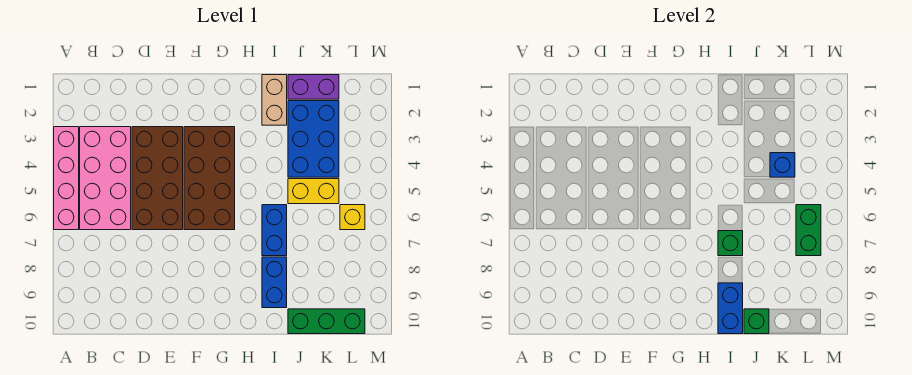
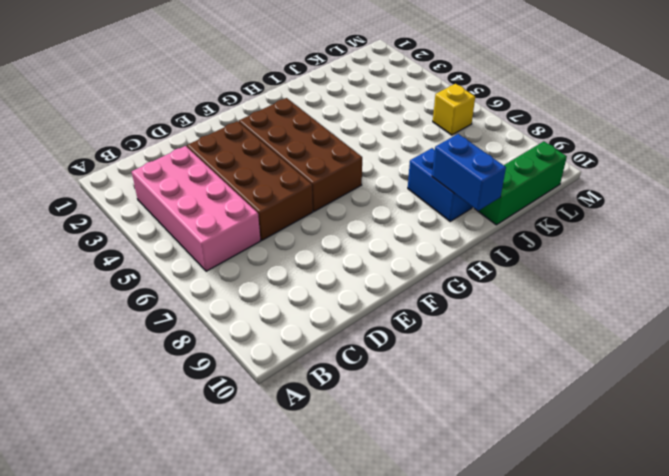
none -> pink brick A3:A6 level 1
none -> tan brick I1:I2 level 1
none -> blue brick I6:I7 level 1

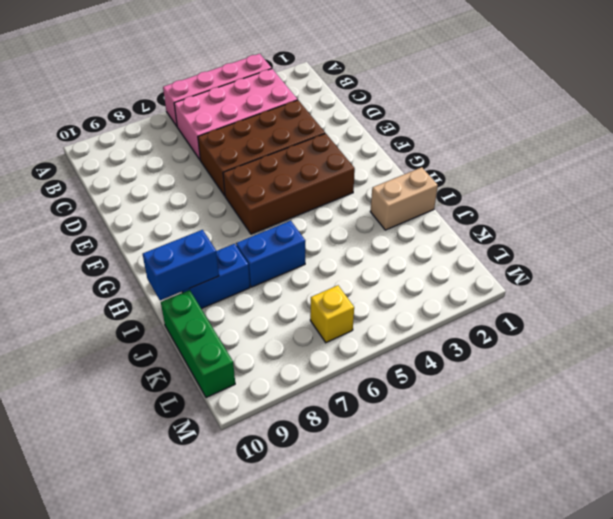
none -> purple brick J1:K1 level 1
none -> blue brick J2:K4 level 1
none -> yellow brick J5:K5 level 1

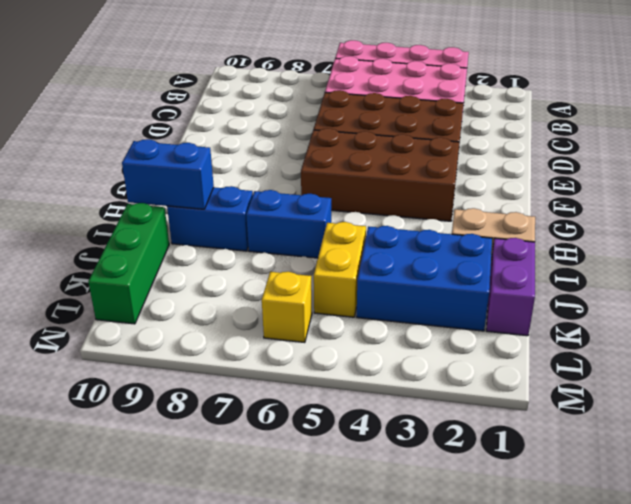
none -> green brick I7 level 2
none -> green brick J10 level 2
none -> blue brick K4 level 2

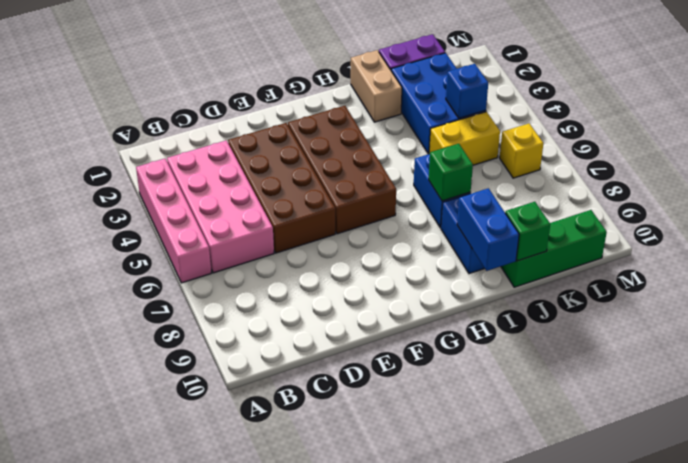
none -> green brick L6:L7 level 2

